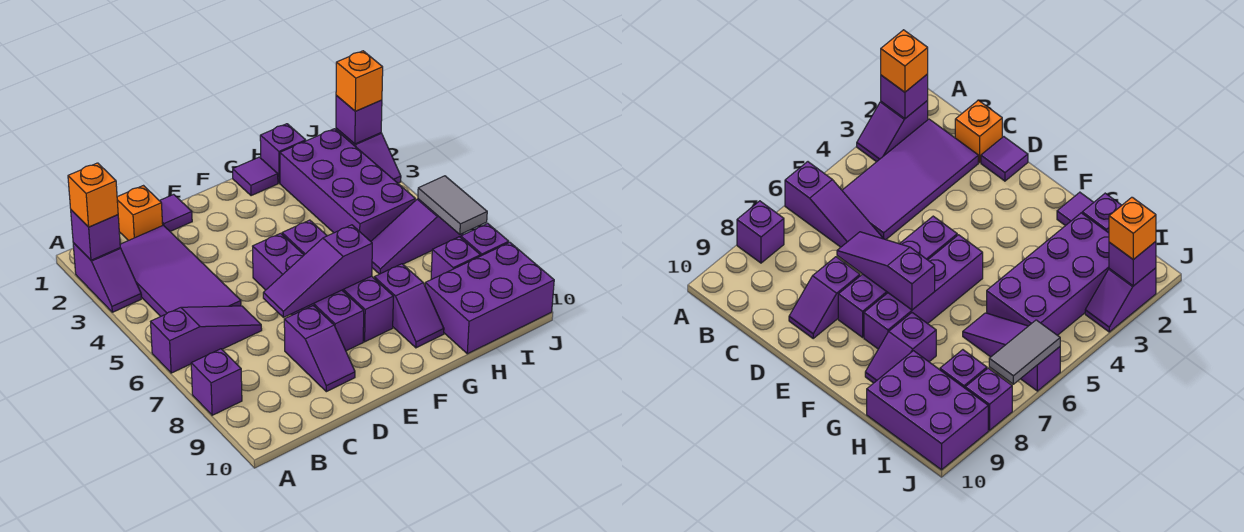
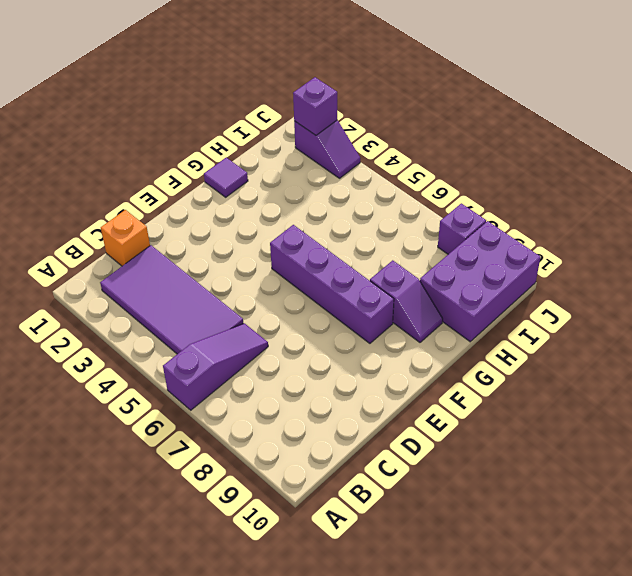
none -> purple slope A2:A3 level 1 top 2
none -> purple brick A8 level 1
none -> purple tile D1 level 1

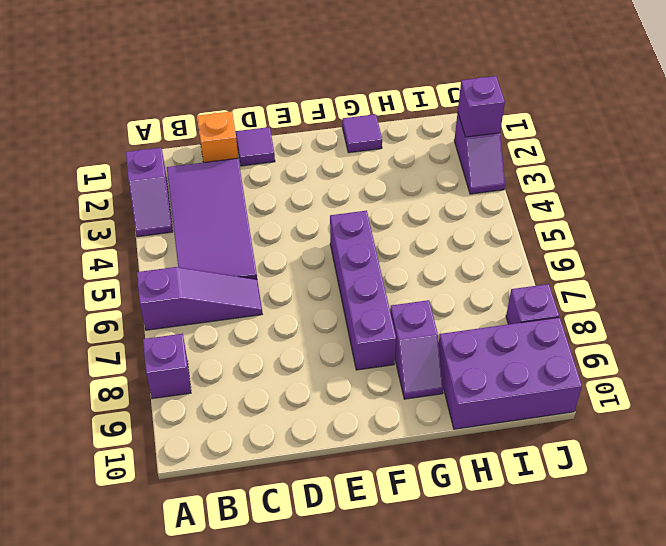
none -> purple slope D8:D9 level 1 top 8
none -> purple brick E5:E8 level 1
none -> purple brick H1 level 1

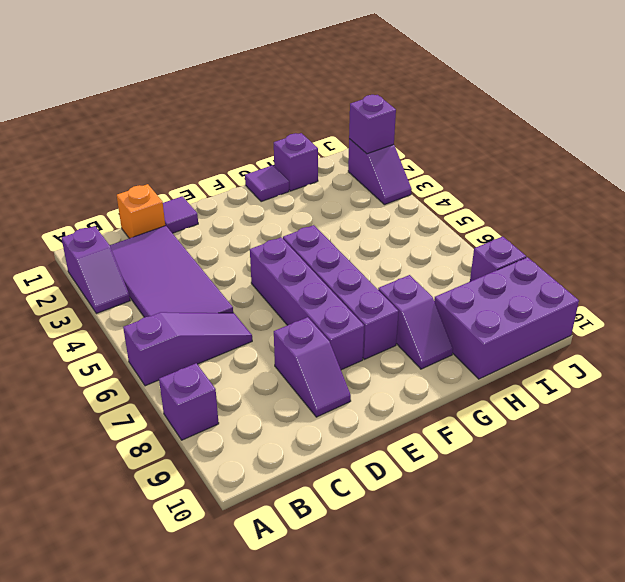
none -> purple brick H2:I5 level 1
none -> purple slope H6:J6 level 1 top J
none -> purple brick I8 level 1

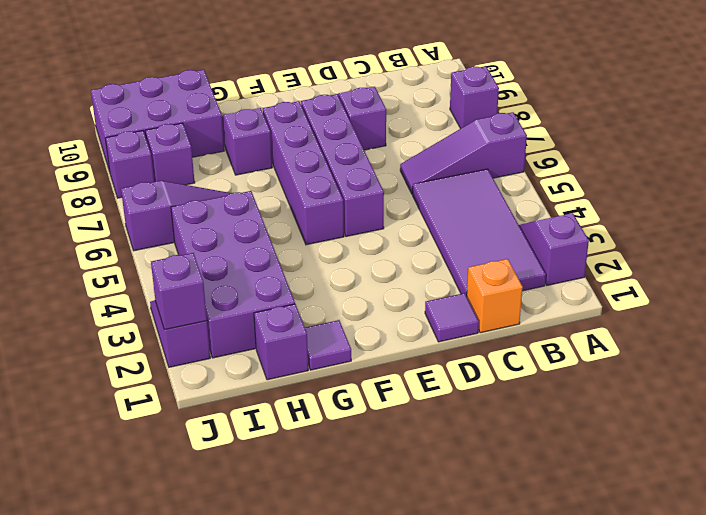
none -> purple brick A2 level 2
none -> purple slope D7:F7 level 2 top F
none -> grey tile J6:J7 level 2

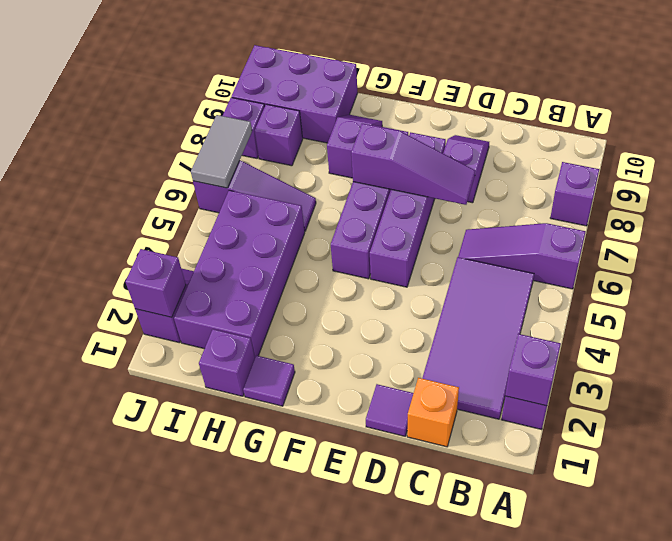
none -> orange brick A2 level 3
none -> orange brick J2 level 3

